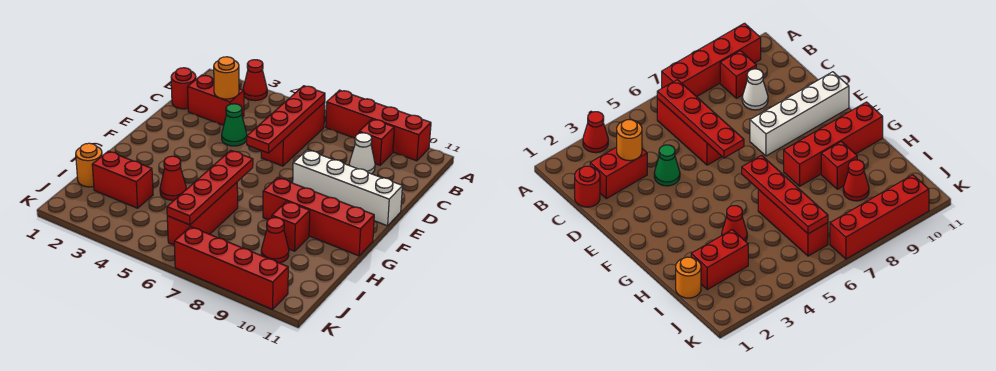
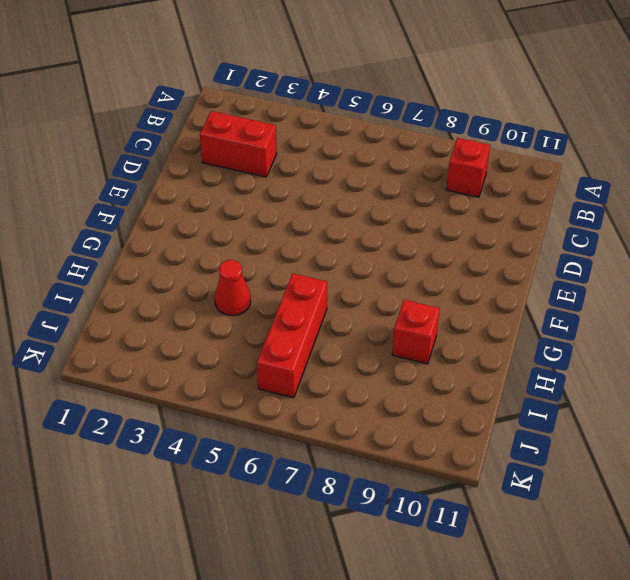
none -> red cone A3 level 1
none -> red brick A7:A10 level 1
none -> red brick B6:D6 level 1

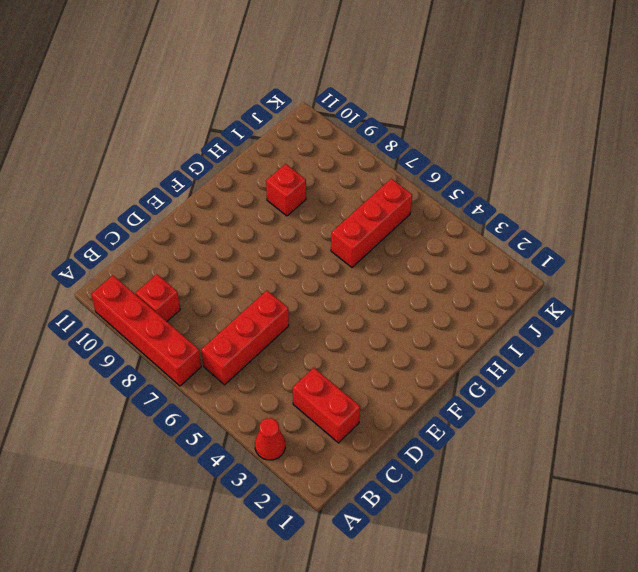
none -> red round brick C1 level 1
none -> white cone C9 level 1
none -> green cone D4 level 1

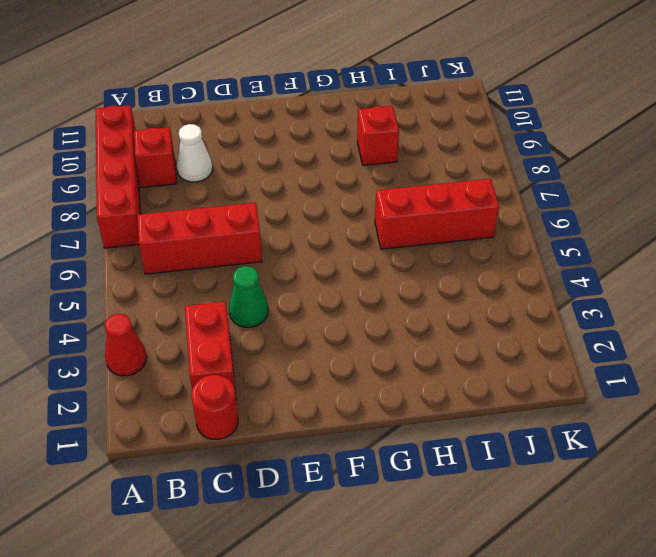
none -> white brick E8:E11 level 1
none -> red brick G8:G11 level 1
none -> red cone H4 level 1

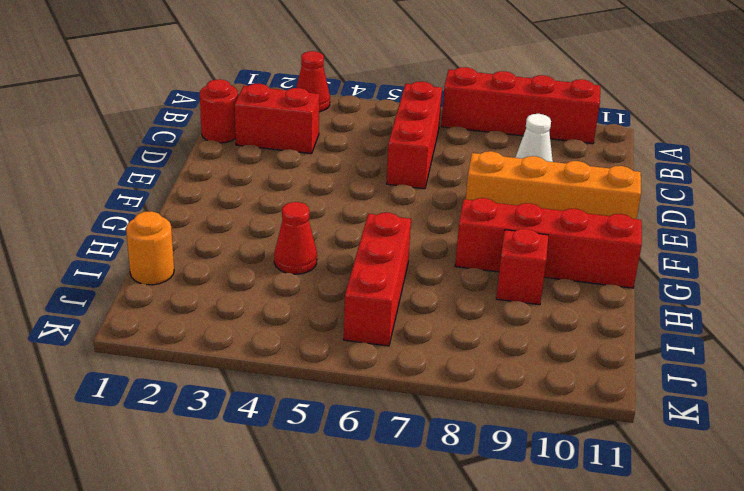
orange brick E8:E11 level 1 -> white brick E8:E11 level 1
none -> red brick B9 level 1
none -> green cone D4 level 1
none -> red brick I2:I3 level 1

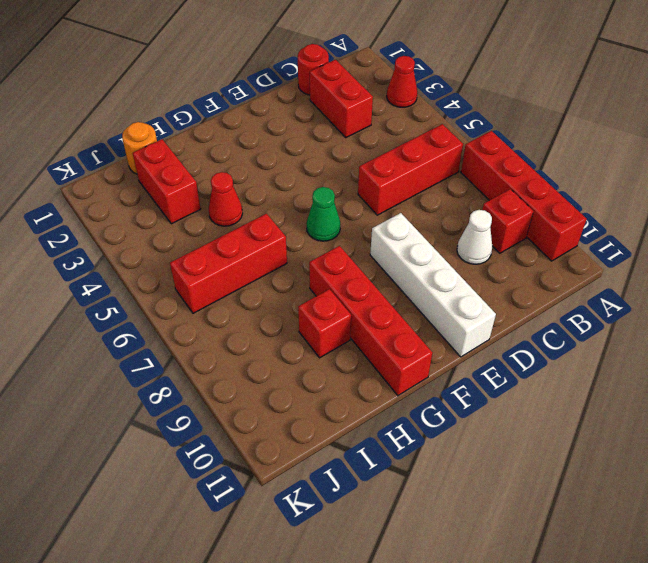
green cone F6 level 1 -> green cone D4 level 1
none -> red cone I9 level 1
none -> red brick K7:K10 level 1
none -> red plate B6:E6 level 2

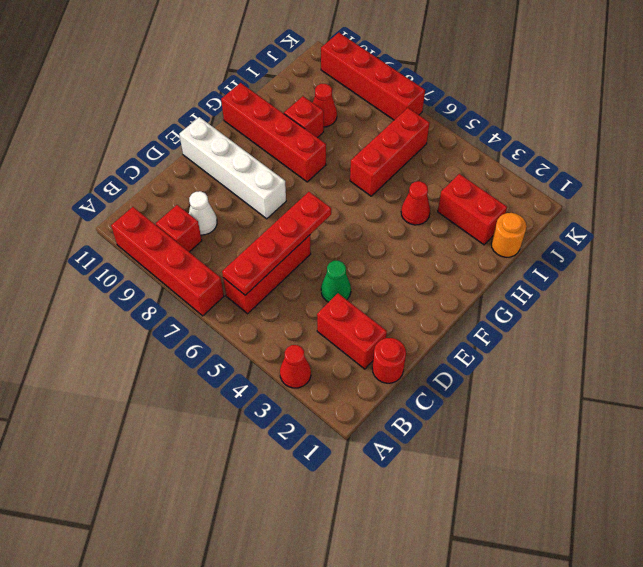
none -> orange round brick C3 level 2
none -> red plate G6:J6 level 2

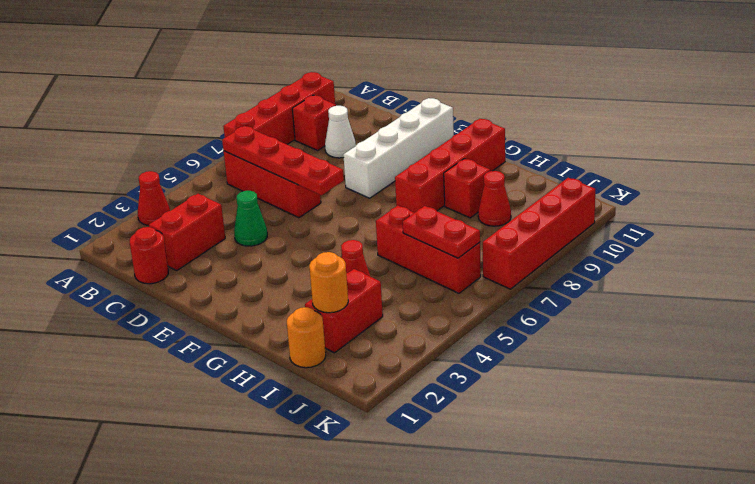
orange round brick I2 level 2 -> orange round brick C3 level 2
red plate I6:J6 level 2 -> red plate G6:J6 level 2

